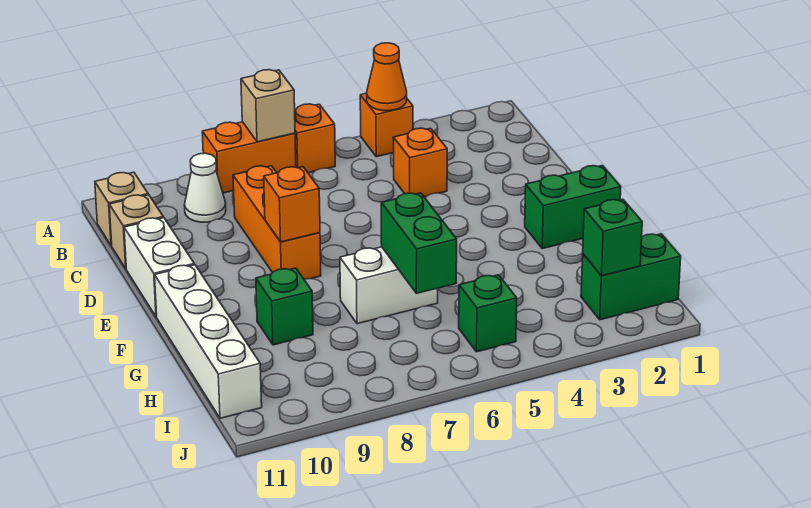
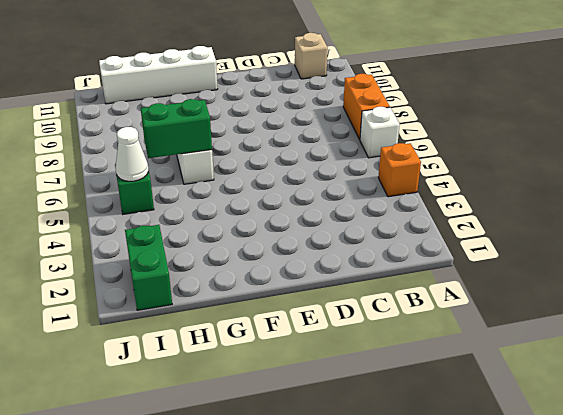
white brick A6 level 1 -> orange brick A6 level 1
white cone I5 level 2 -> white cone B9 level 1
none -> orange brick C4 level 1
none -> orange brick C8:E8 level 1
none -> tan brick C11 level 1

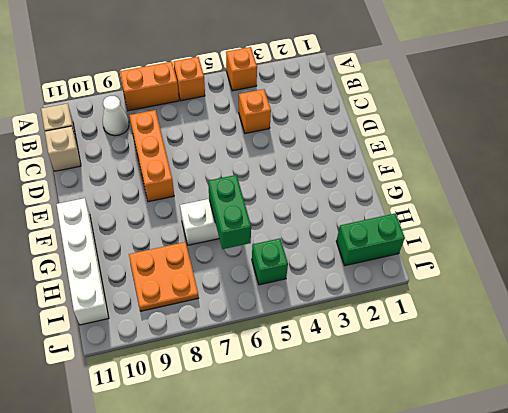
orange plate H8:I9 level 1 -> none
none -> white brick D11:E11 level 1
none -> green brick F1:F2 level 1
none -> green brick G9 level 1

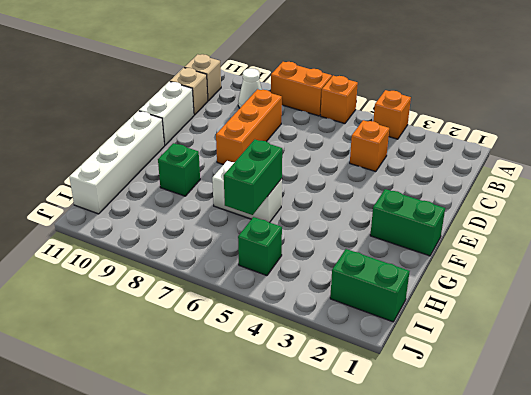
none -> orange cone A4 level 2
none -> tan brick A7 level 2
none -> orange brick E8 level 2

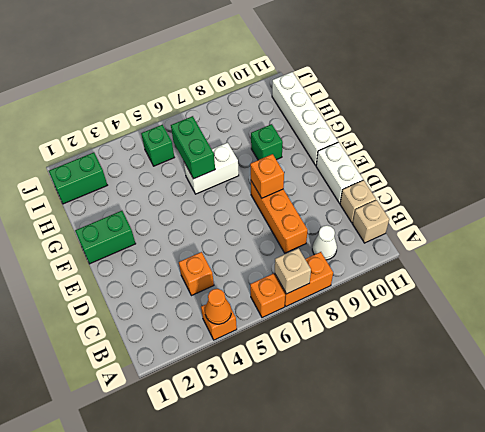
none -> green brick I2 level 2

